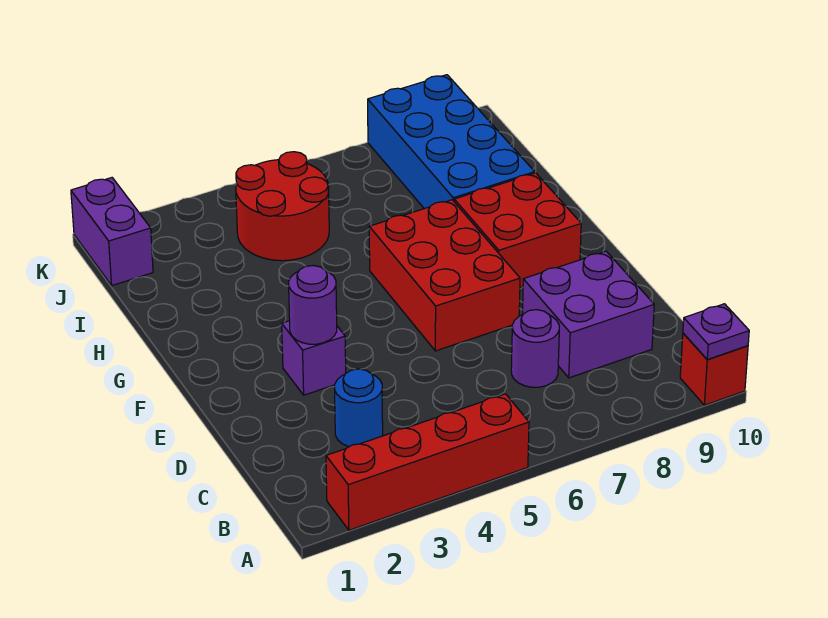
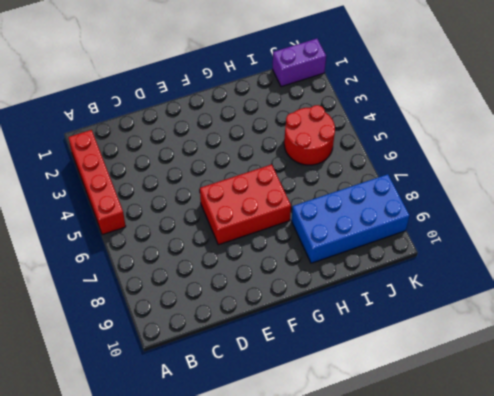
none -> red brick A10 level 1
none -> blue round brick C3 level 1
none -> purple round brick C7 level 1

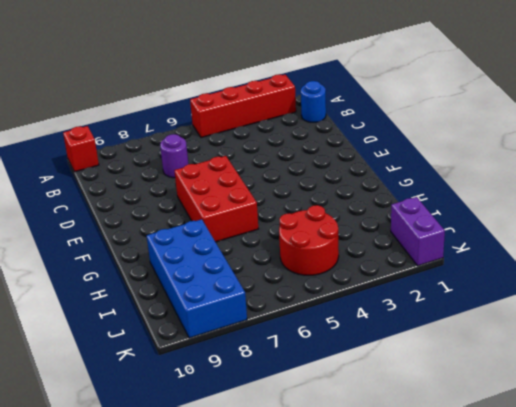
blue round brick B1 level 1 -> blue round brick C3 level 1
none -> purple brick C8:D9 level 1
none -> purple brick E3 level 1
none -> red brick F8:G9 level 1

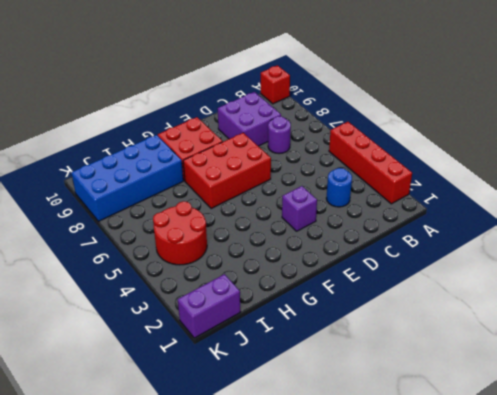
none -> purple plate A10 level 2
none -> purple round brick E3 level 2

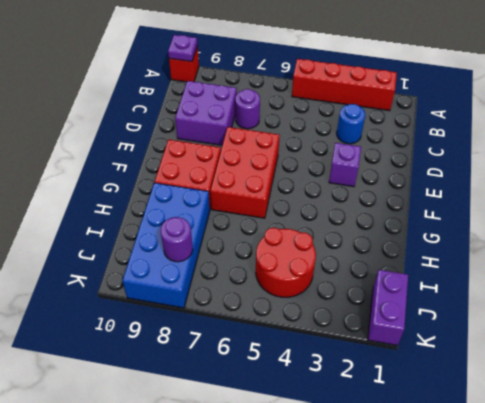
purple round brick J8 level 2 -> purple round brick E3 level 2

